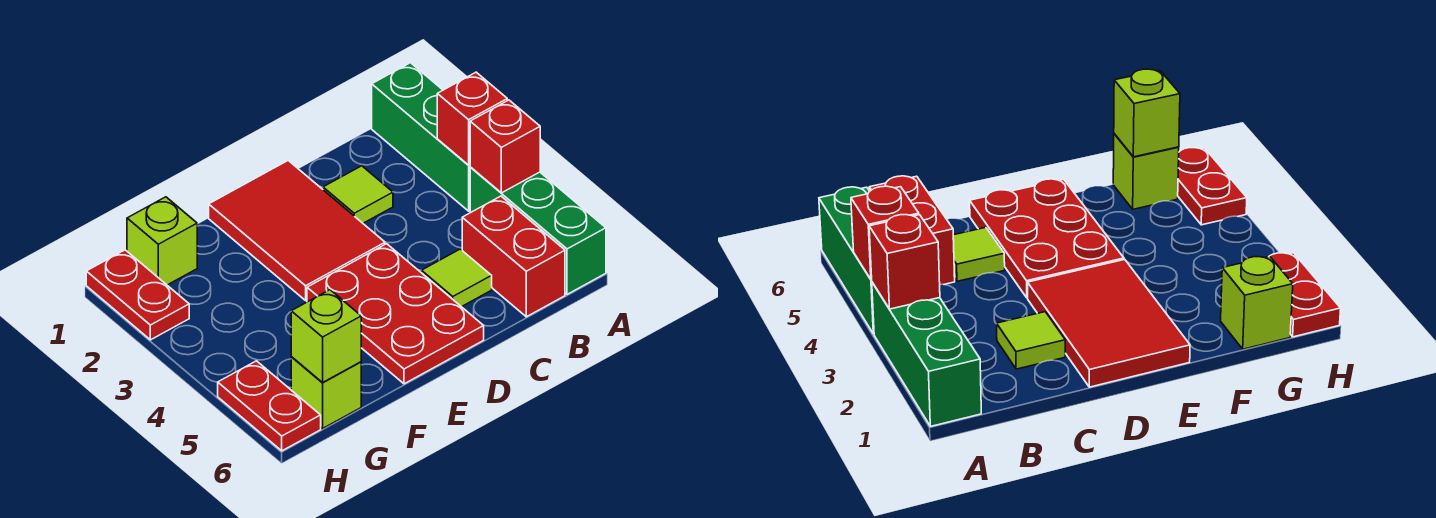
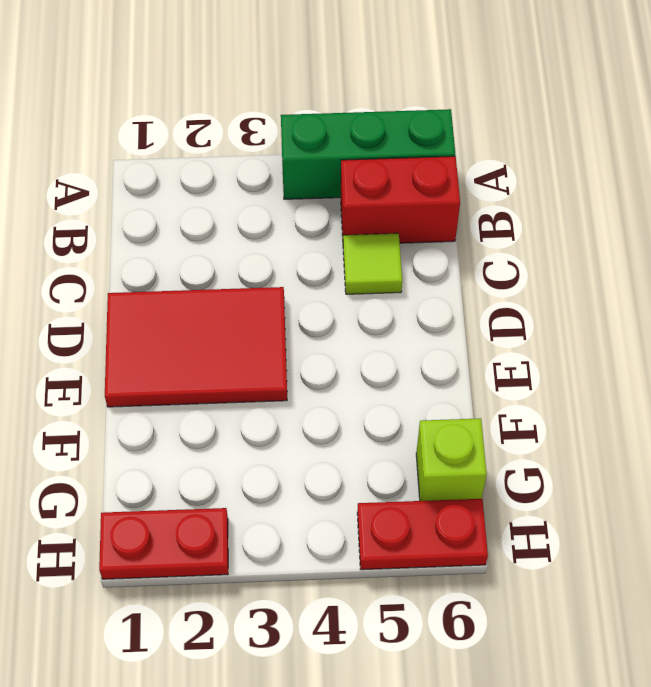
none -> green brick A1:A3 level 1
none -> lime tile C2 level 1
none -> red plate D4:E6 level 1

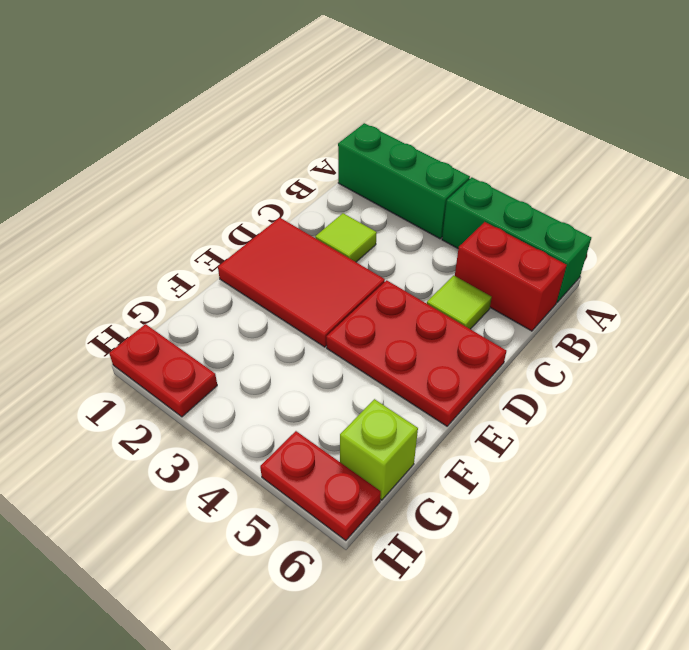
none -> lime brick G1 level 1
none -> red brick A3 level 2
none -> red brick A4 level 2

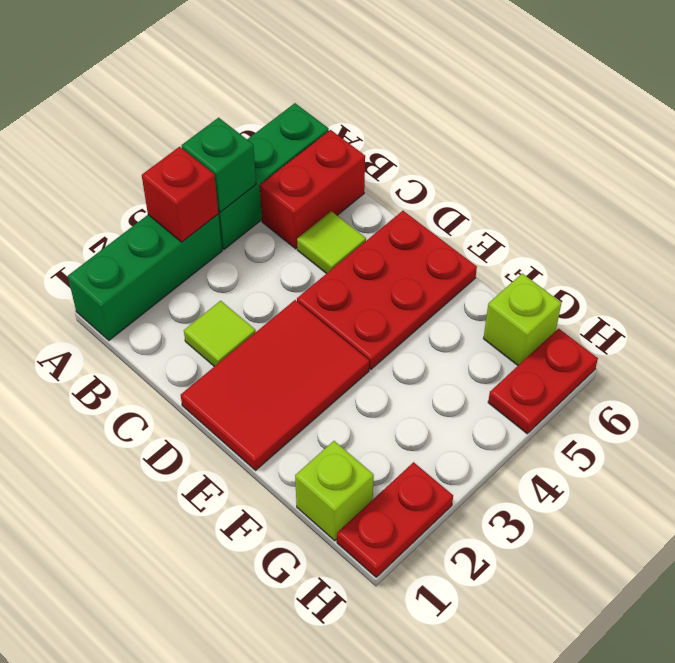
green brick A4 level 2 -> red brick A4 level 2
none -> lime brick G6 level 2

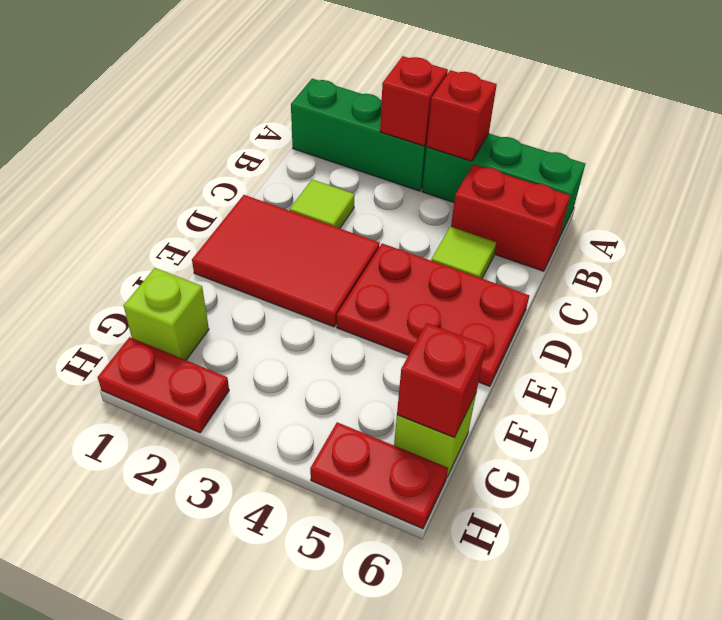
red brick G6 level 2 -> lime brick G6 level 2

